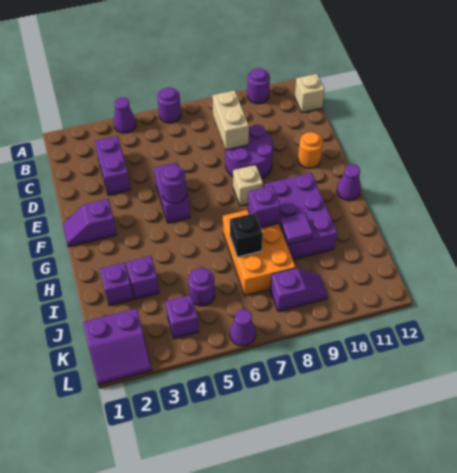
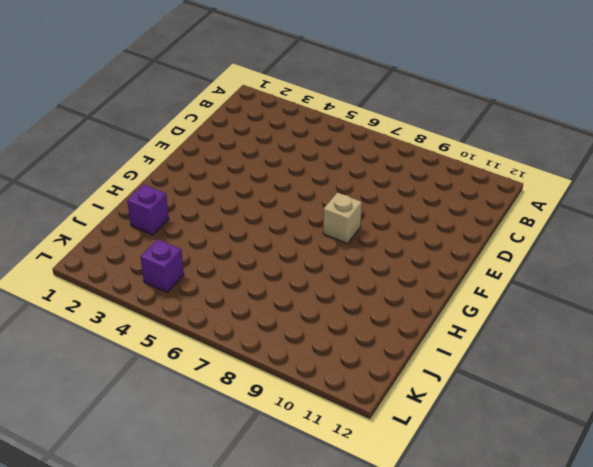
none -> purple cone A4 level 1
none -> purple round brick A6 level 1
none -> purple round brick A10 level 1

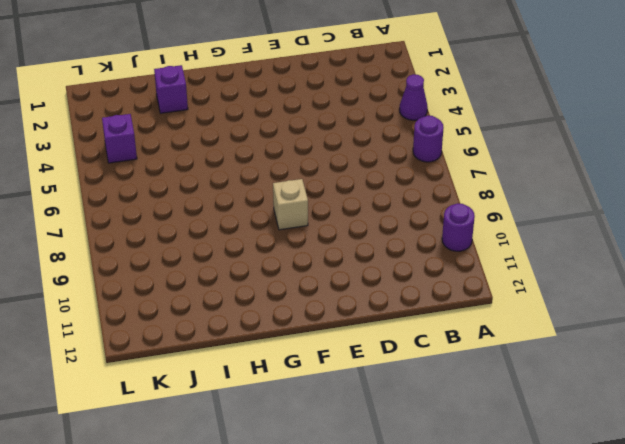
none -> tan brick B12 level 1
none -> purple brick C3:D3 level 1
none -> purple round brick D8:E9 level 1

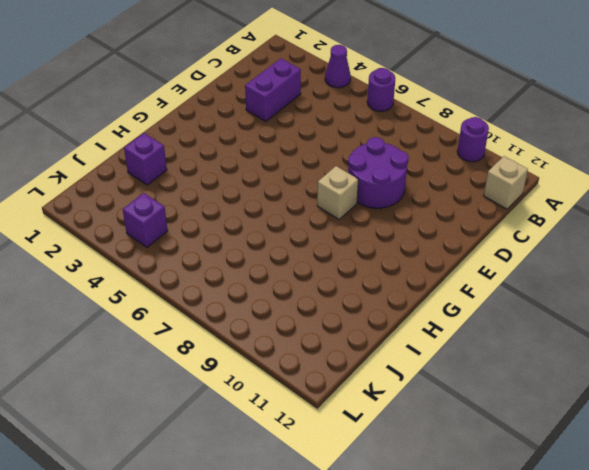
none -> purple brick E5:F5 level 1
none -> orange round brick E11 level 1
none -> purple slope F1:F2 level 1 top 2

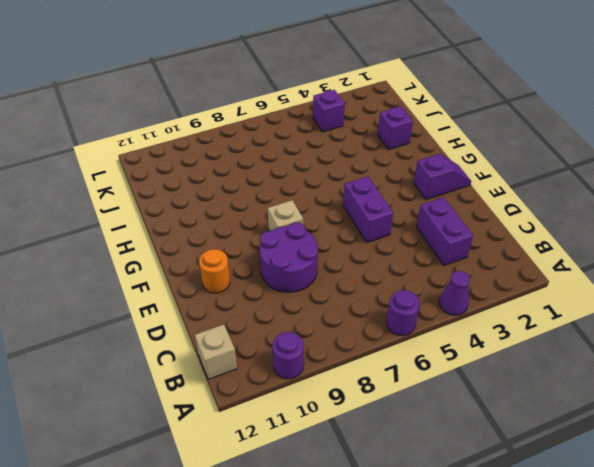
none -> purple brick G9:I10 level 1
none -> purple cone G12 level 1
none -> orange brick H7:J8 level 1

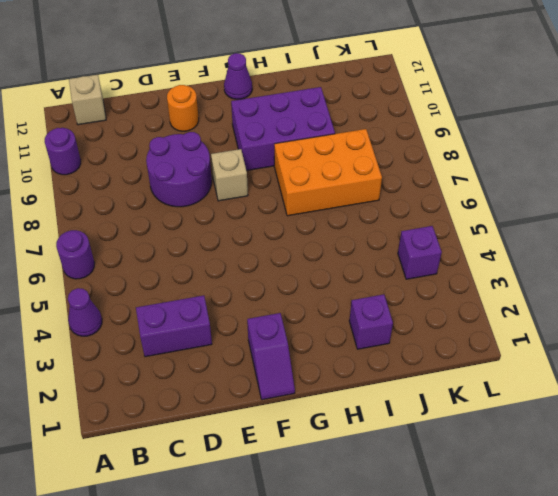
none -> purple brick E5:F5 level 1
none -> purple brick I3 level 1
none -> purple round brick J5 level 1

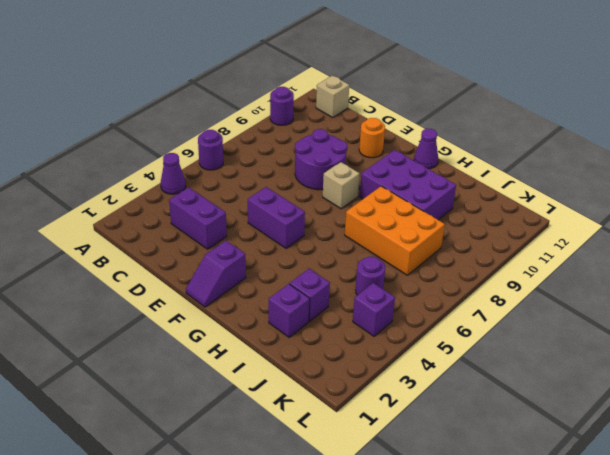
none -> purple slope K1:L2 level 1 top K
none -> purple slope K8:K9 level 1 top 8
none -> purple cone L6 level 1

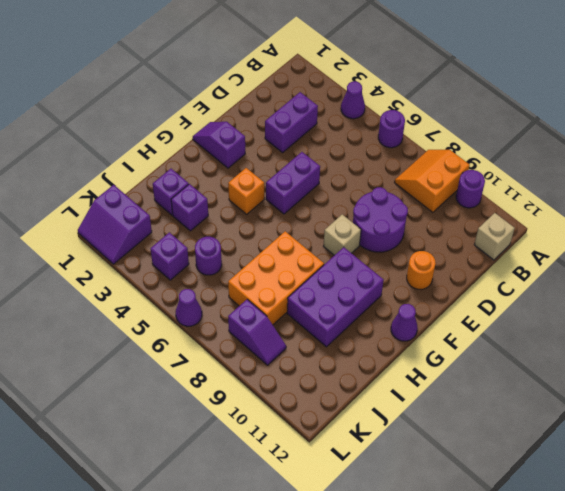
orange slope A8:B9 level 1 top 9 -> none
orange brick G4 level 1 -> none
none -> tan brick C8:D8 level 2
none -> purple round brick F5 level 2
none -> purple brick H8 level 2

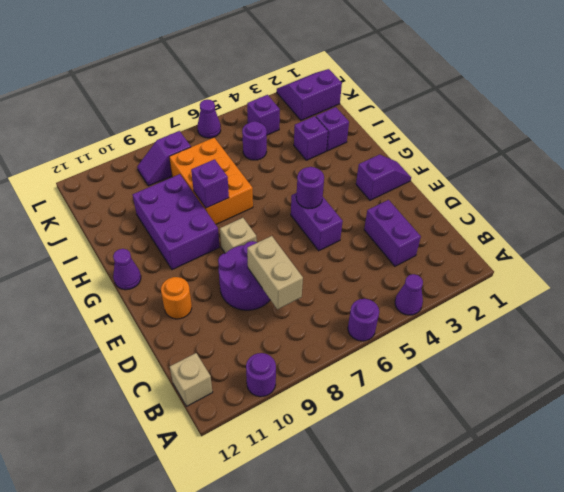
none -> black brick I7 level 2
none -> purple tile I9 level 2

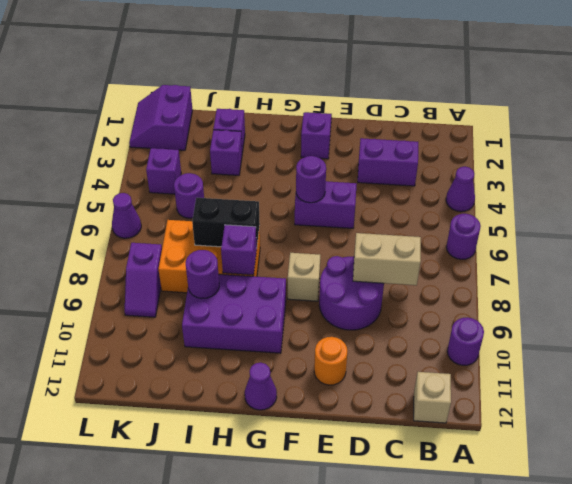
black brick H7:I7 level 2 -> black brick I7 level 2
purple round brick I9 level 2 -> purple tile I9 level 2

